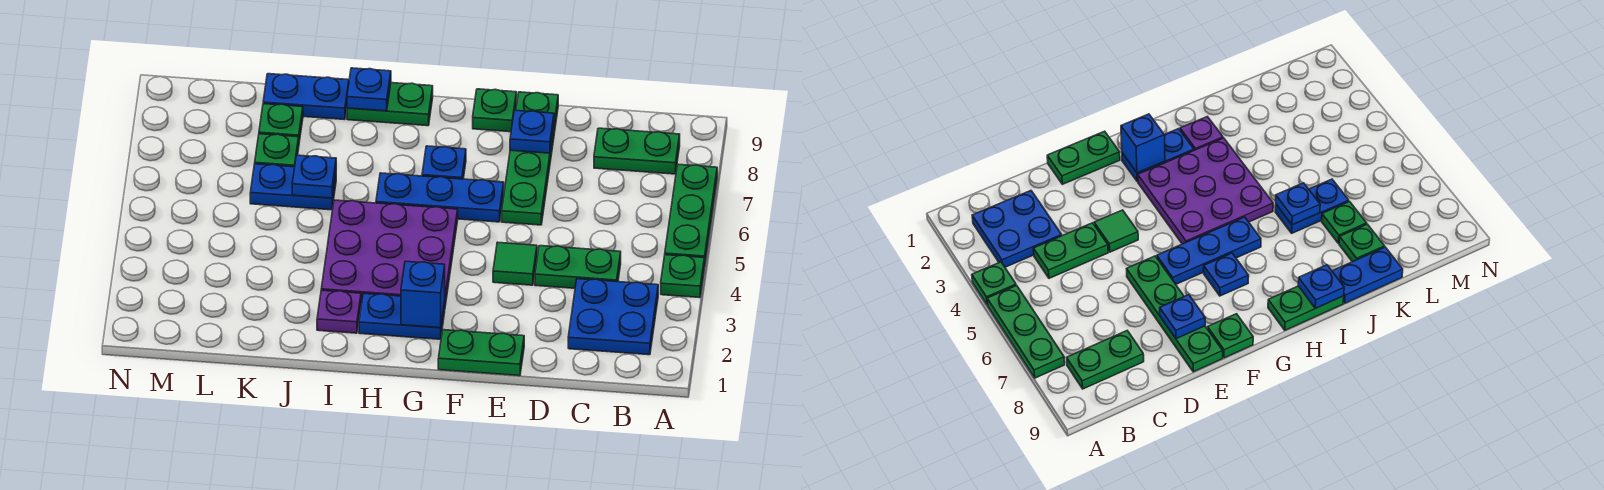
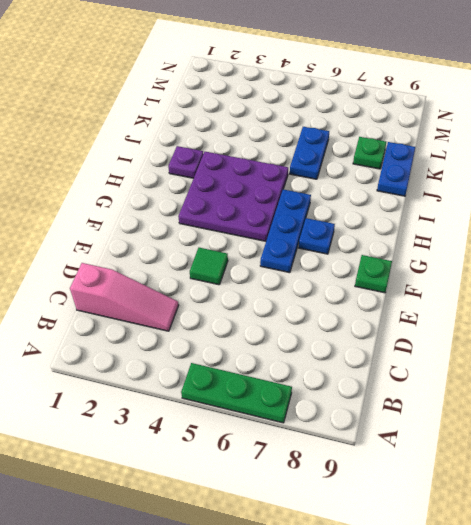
pink slope C1:C3 level 1 top 1 -> blue plate B2:C3 level 1
none -> green plate A4 level 1
none -> green plate B8:C8 level 1
none -> green plate C4:D4 level 1

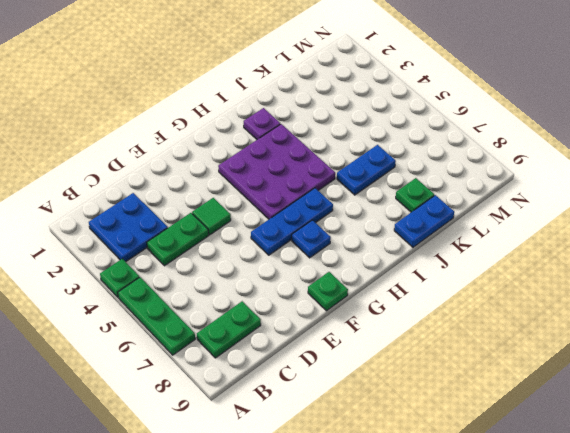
none -> green plate E1:F1 level 1
none -> green plate E6:E9 level 1
none -> blue plate G2:H2 level 1

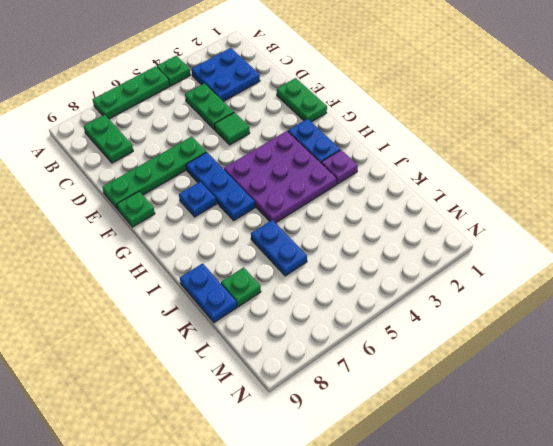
none -> green plate H9:I9 level 1
none -> green plate K7 level 1
none -> blue plate E8 level 2

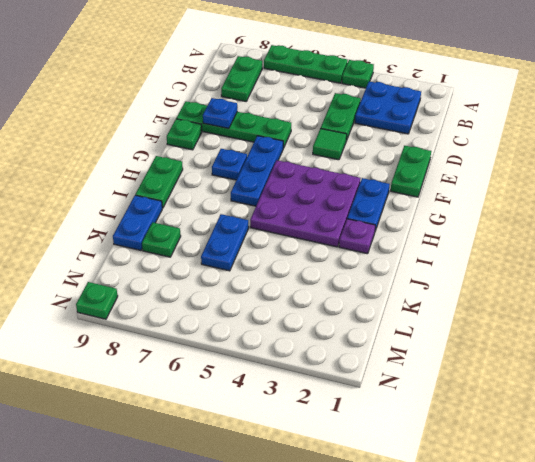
green plate N9 level 1 -> green plate K7 level 1
none -> blue brick G2 level 2
none -> blue plate I9 level 2
none -> blue plate J6 level 2

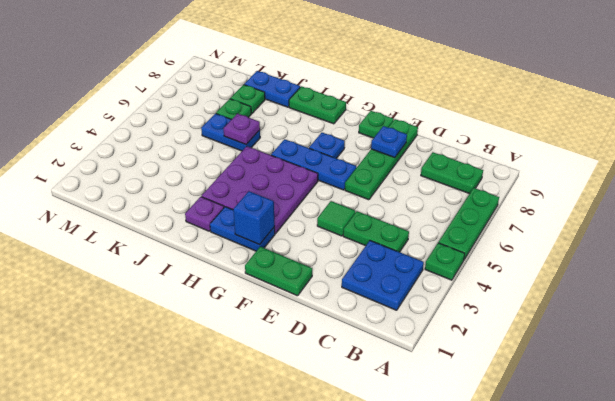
purple plate J6 level 2 -> blue plate J6 level 2
none -> blue plate I9 level 2

